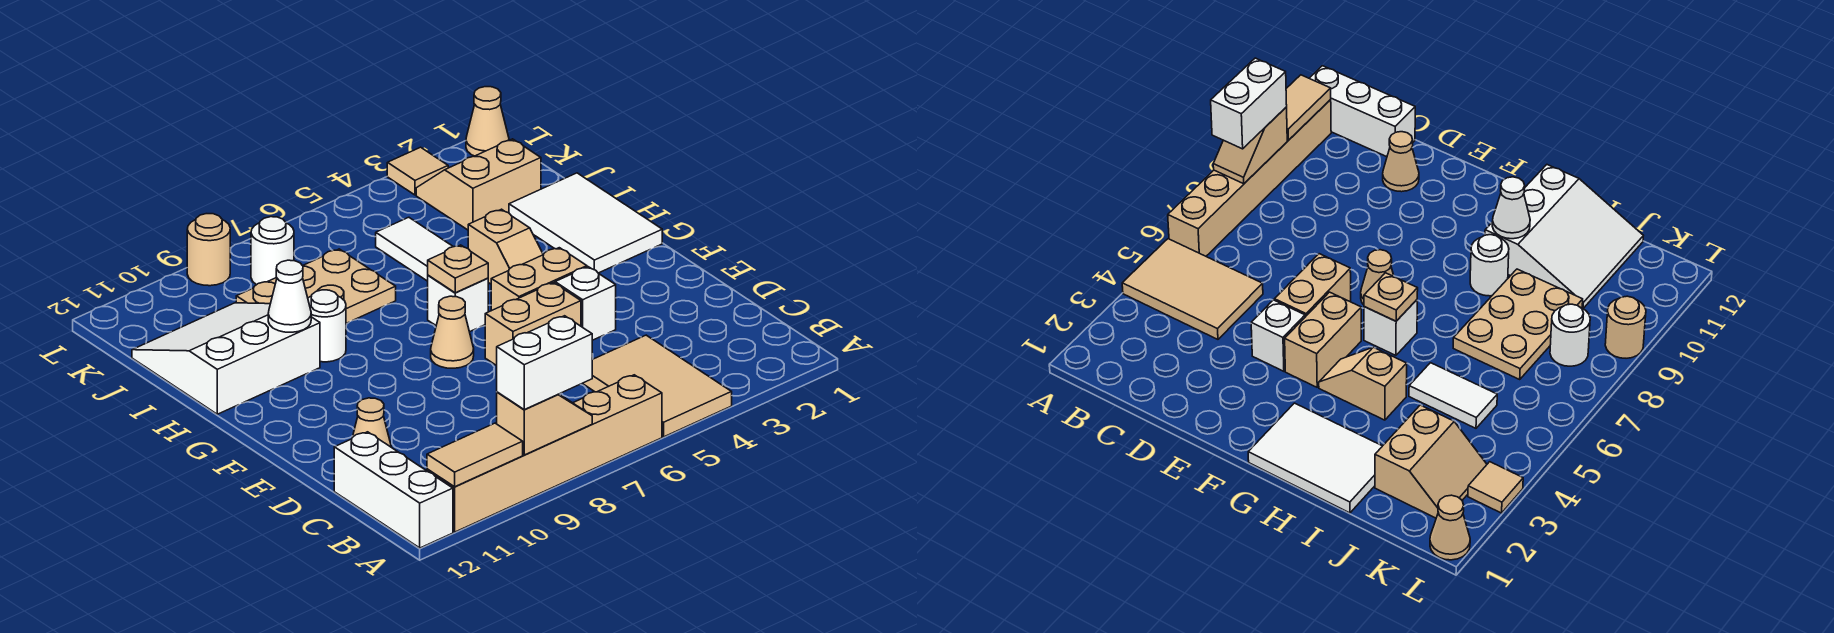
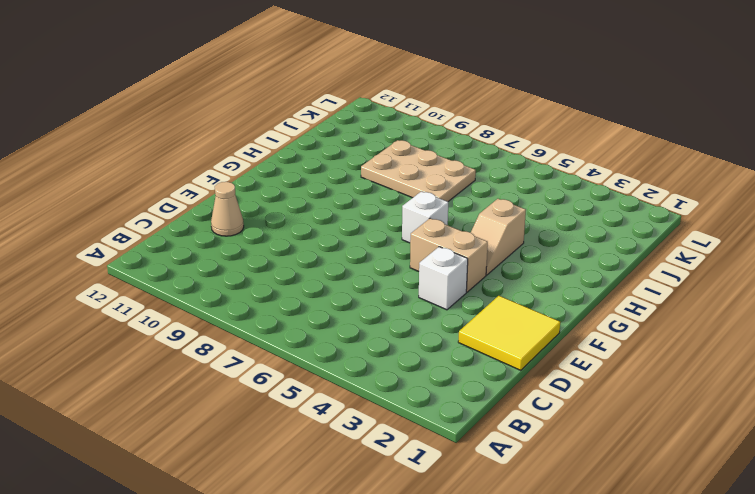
yellow tile D1:E2 level 1 -> none
none -> tan tile A4:C5 level 1
none -> tan brick A6:A11 level 1
none -> white brick A12:C12 level 1

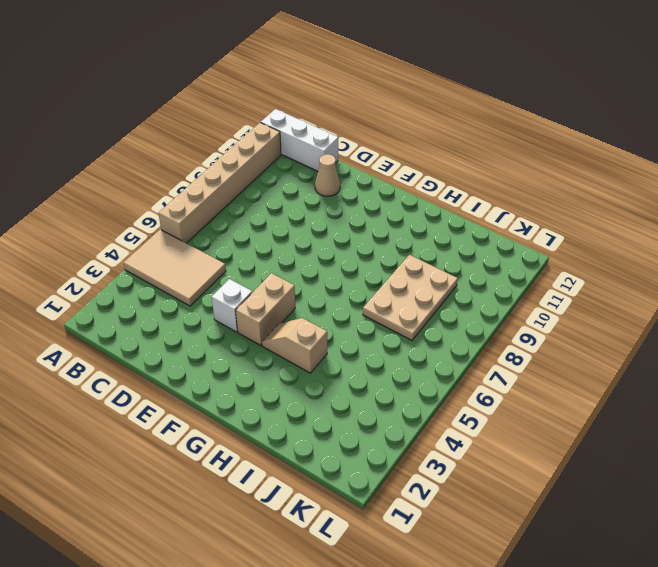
none -> tan brick E5:E6 level 1
none -> tan cone F7 level 1
none -> white tile G1:I2 level 1

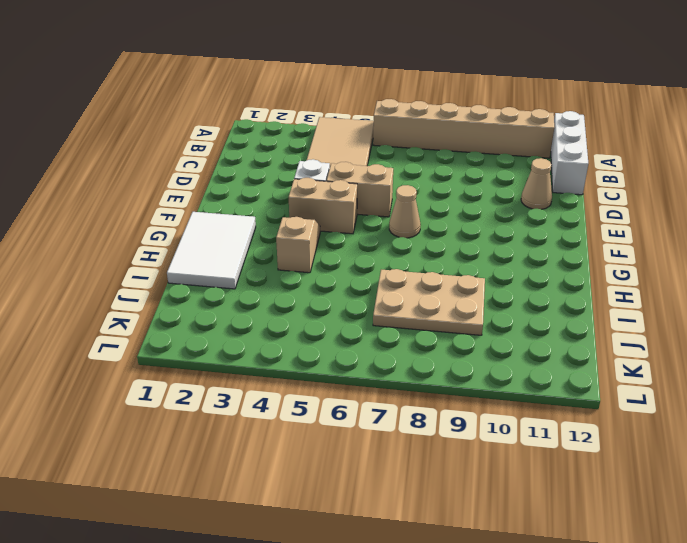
none -> white brick G6 level 1
none -> white round brick H9 level 1
none -> white slope H10:J12 level 1 top H

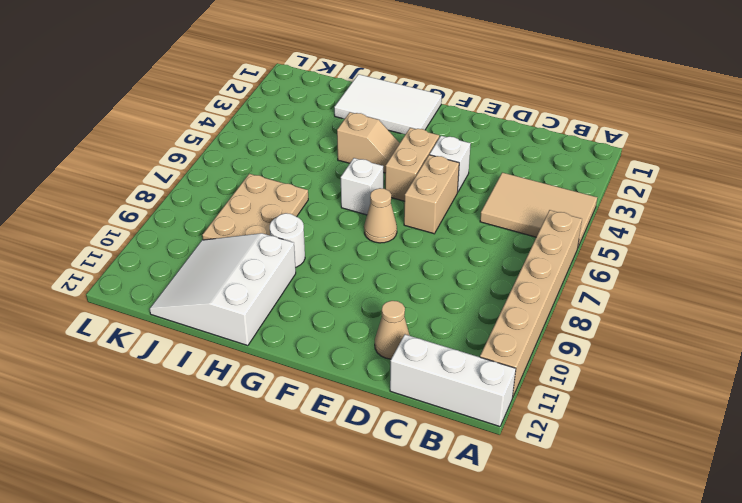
none -> white tile I5:J5 level 1
none -> tan slope J2:K3 level 1 top J
none -> white round brick K8 level 1

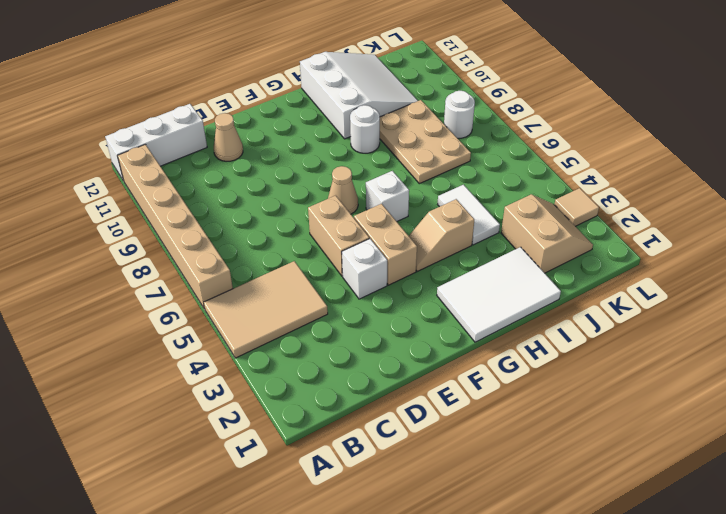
white tile I4:I5 level 1 -> white tile I5:J5 level 1
none -> tan cone L1 level 1
none -> tan round brick L9 level 1
none -> tan slope A8:A9 level 2 top 9

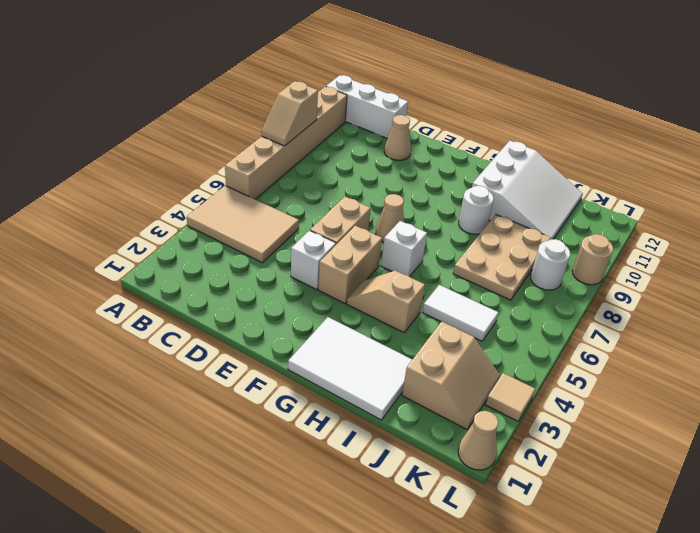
none -> tan tile A10:A11 level 2
none -> tan plate G6 level 2
none -> white cone H10 level 2

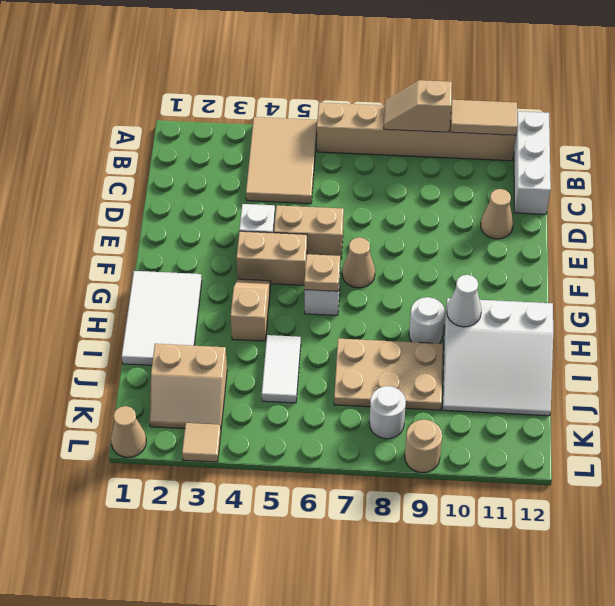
none -> white brick A8:A9 level 3

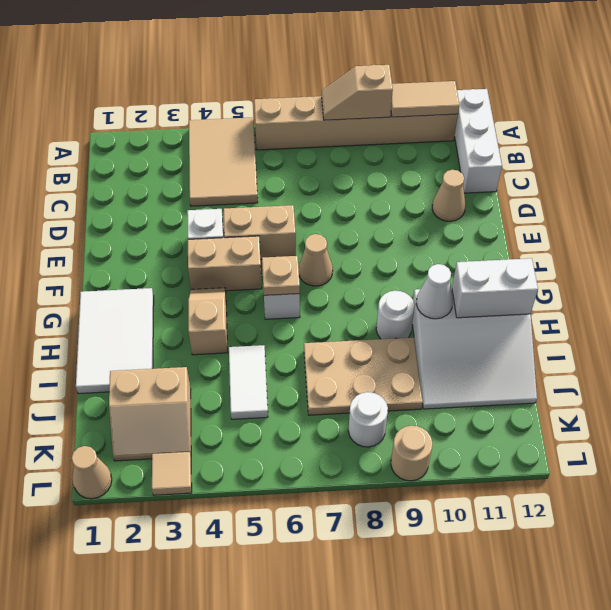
white brick H11:H12 level 2 -> white brick A8:A9 level 3

